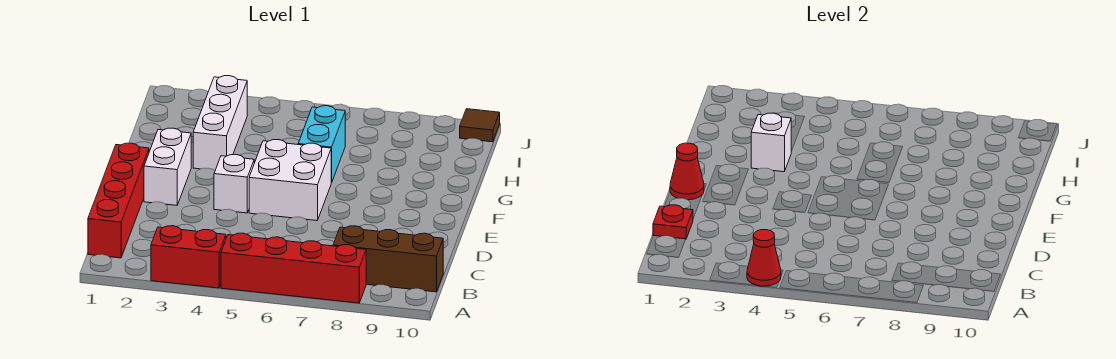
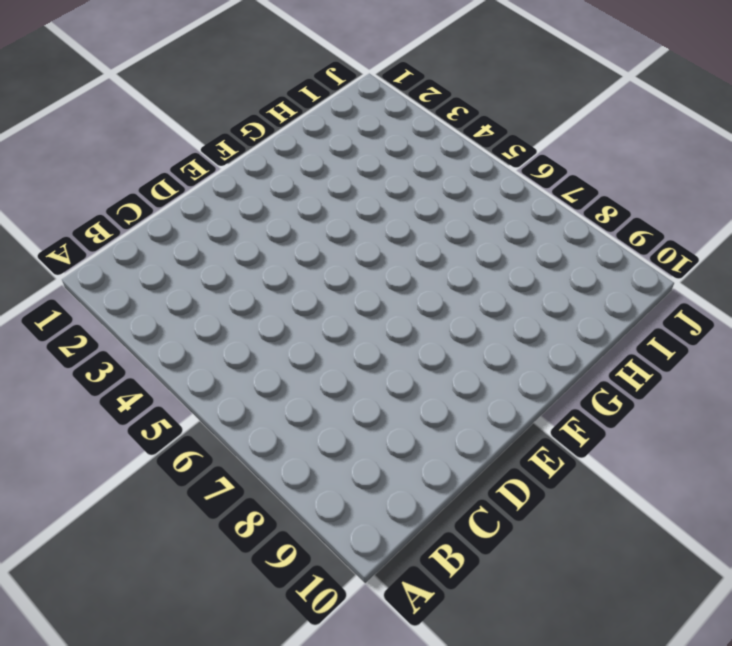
none -> red brick A3:A4 level 1
none -> red brick A5:A8 level 1
none -> red brick B1:E1 level 1

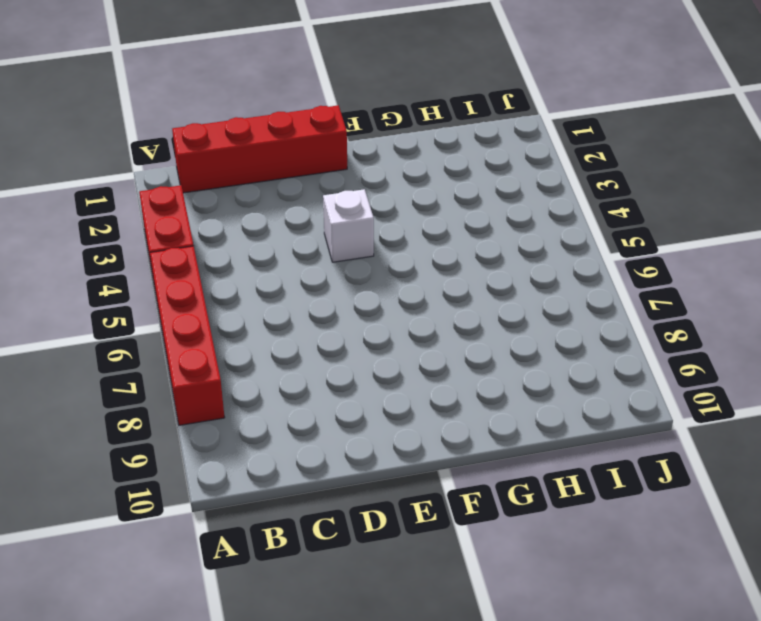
none -> brown brick B8:B10 level 1
none -> white brick E2:F2 level 1
none -> white brick E5:F6 level 1

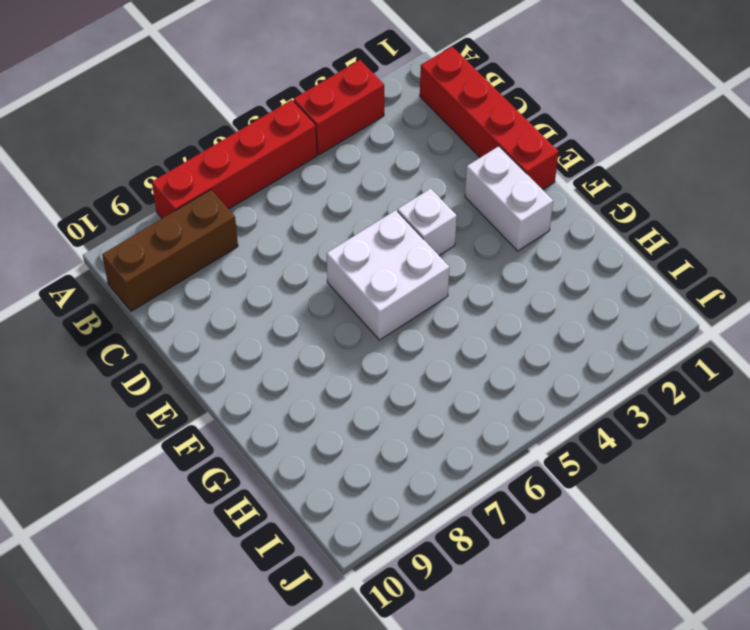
none -> white brick G3:I3 level 1
none -> cyan brick G6:H6 level 1
none -> brown tile J10 level 1

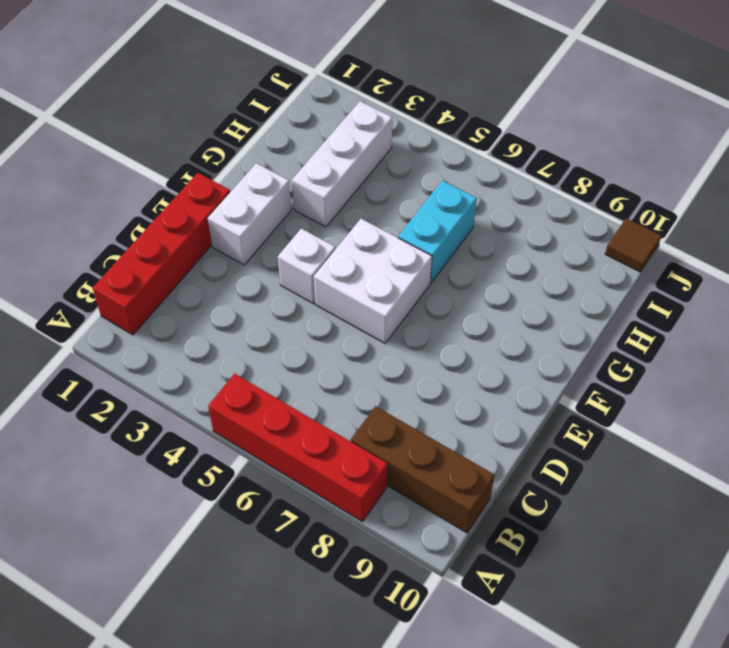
none -> red brick A3:A4 level 1
none -> red cone A4 level 2
none -> red plate C1 level 2

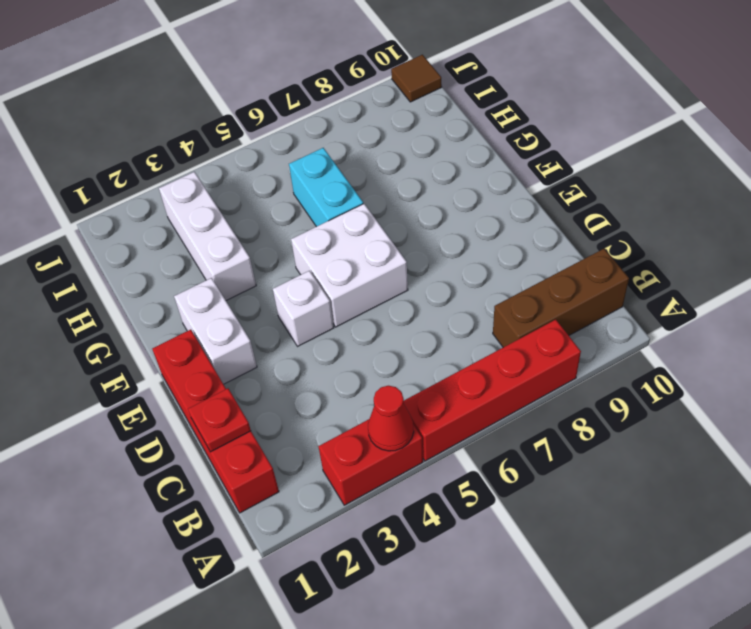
none -> red cone E1 level 2
none -> white brick G3 level 2

